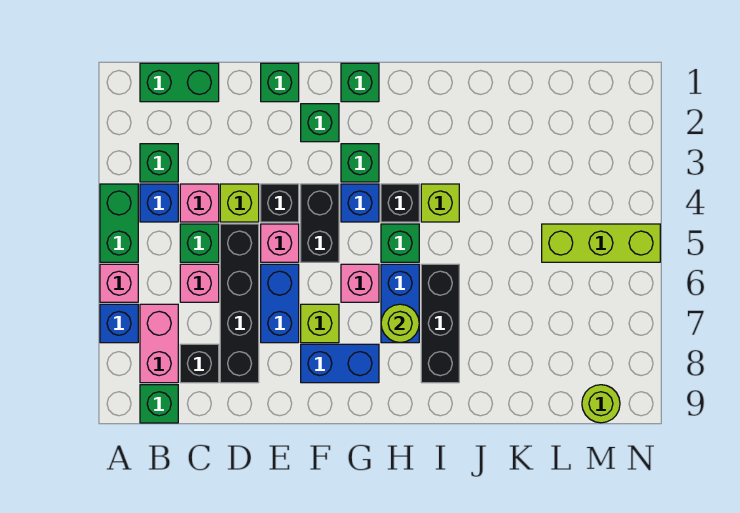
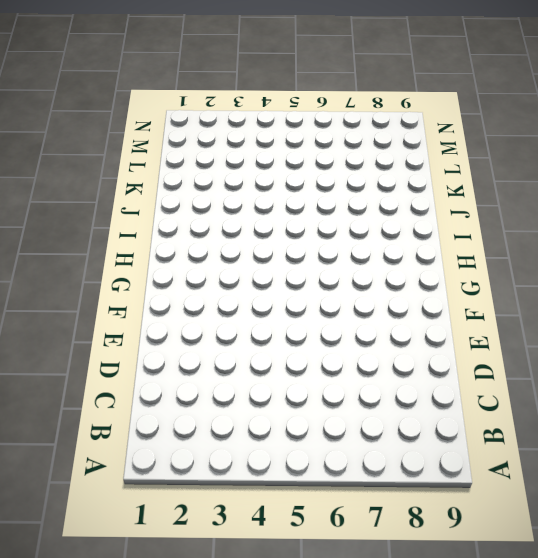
none -> green brick A4:A5 level 1
none -> pink brick A6 level 1
none -> blue brick A7 level 1
none -> green brick B1:C1 level 1

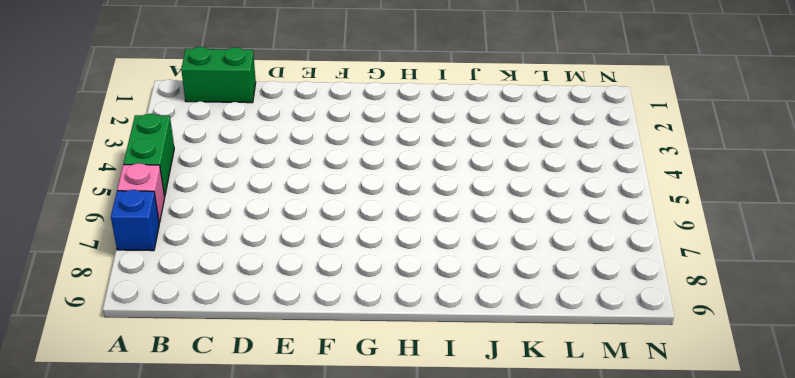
none -> green brick B3 level 1
none -> blue brick B4 level 1
none -> pink brick B7:B8 level 1
none -> green brick B9 level 1

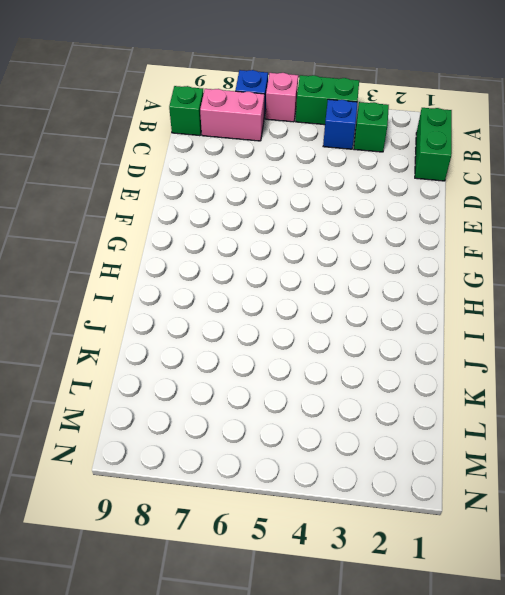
none -> pink brick C4 level 1
none -> green brick C5 level 1
none -> pink brick C6 level 1
none -> black brick C8 level 1

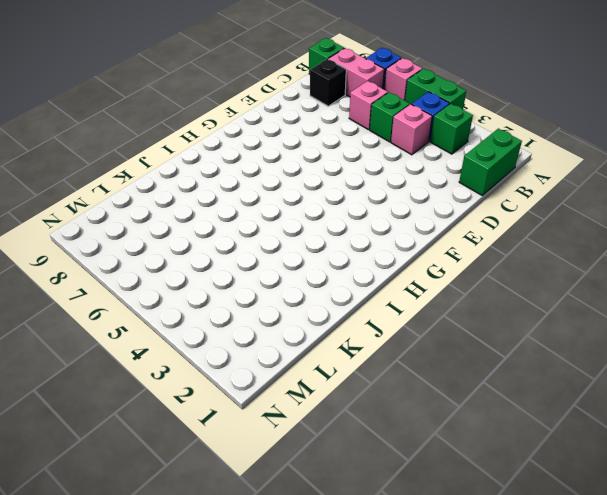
none -> lime brick D4 level 1
none -> black brick D5:D8 level 1
none -> green brick E1 level 1
none -> black brick E4 level 1

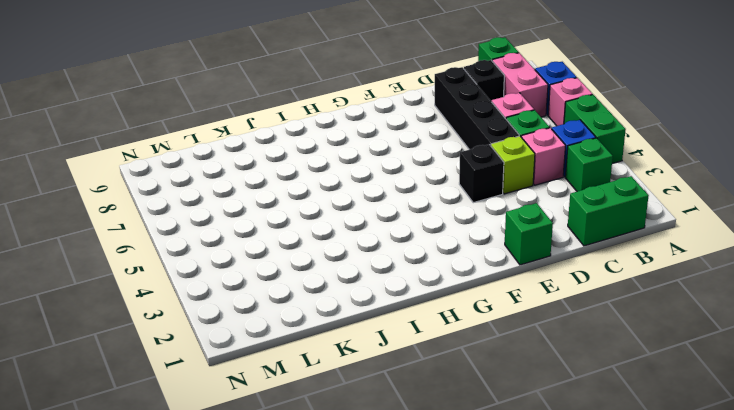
none -> pink brick E5 level 1
none -> blue brick E6:E7 level 1
none -> green brick F2 level 1
none -> black brick F4:F5 level 1

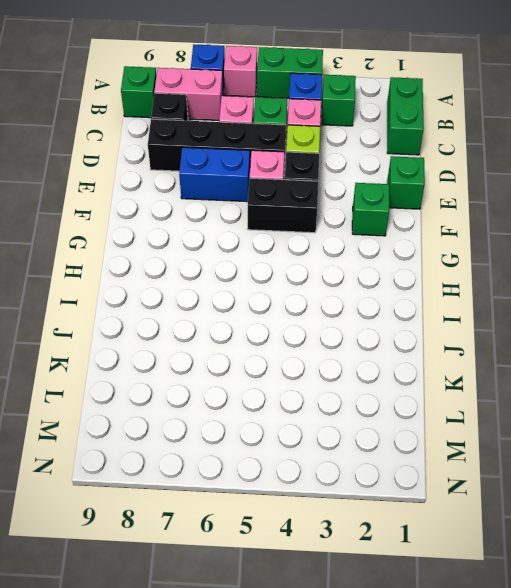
none -> lime brick F7 level 1
none -> blue brick F8:G8 level 1
none -> green brick G1 level 1
none -> green brick G3 level 1

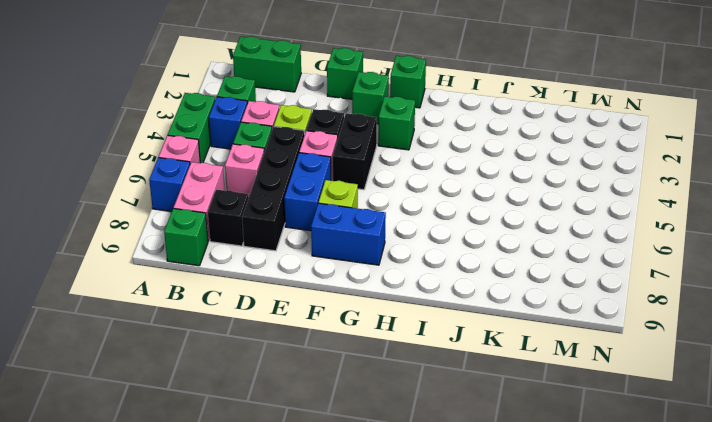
none -> blue brick G4 level 1
none -> pink brick G6 level 1
none -> black brick H4 level 1
none -> green brick H5 level 1

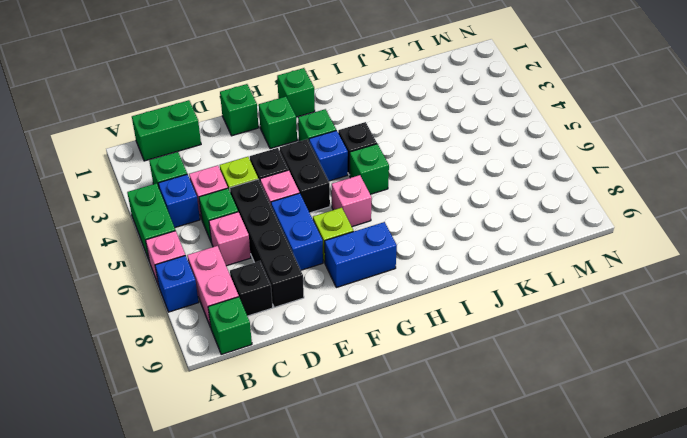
none -> blue brick H6:H7 level 1
none -> lime brick I4 level 1
none -> black brick I6:I8 level 1
none -> lime brick L5:N5 level 1

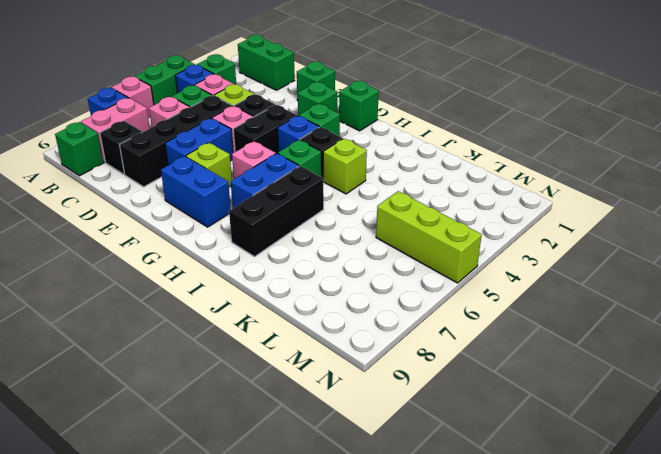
none -> lime round brick M9 level 1
none -> lime round brick H7 level 2

